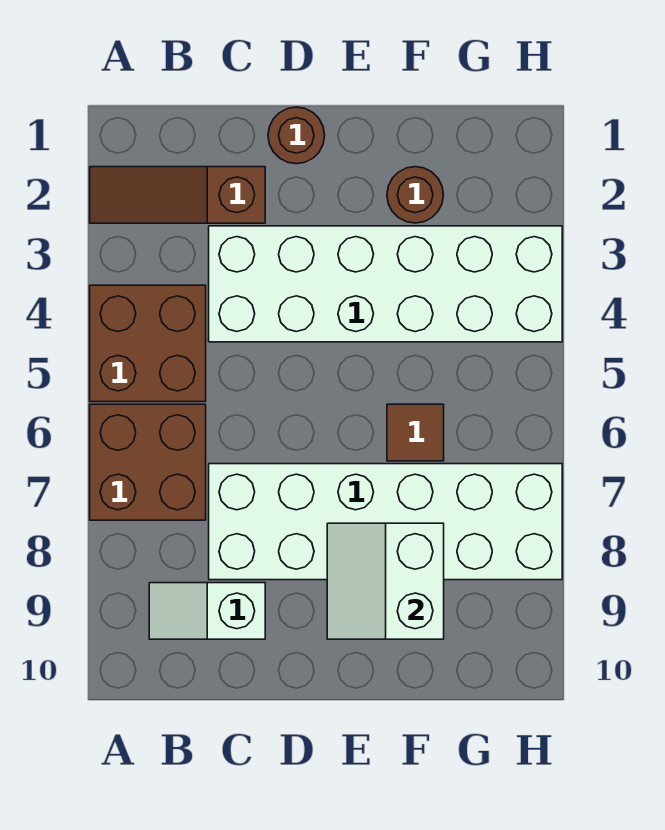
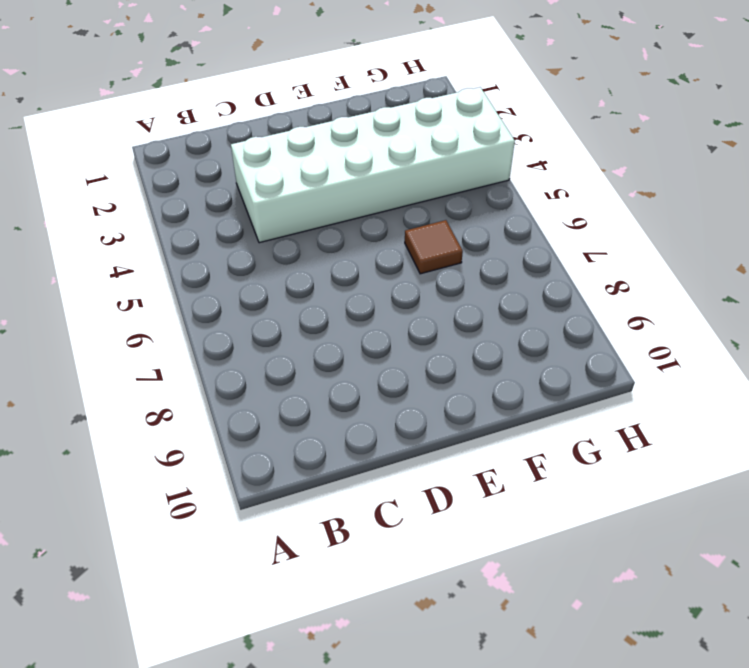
none -> brown slope A2:C2 level 1 top C
none -> brown brick A4:B5 level 1

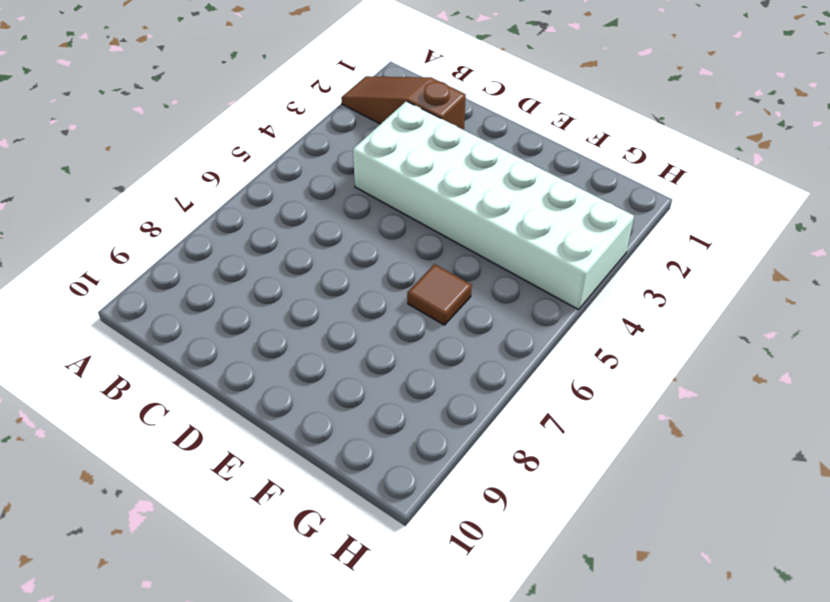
none -> brown brick A4:B5 level 1
none -> brown brick A6:B7 level 1

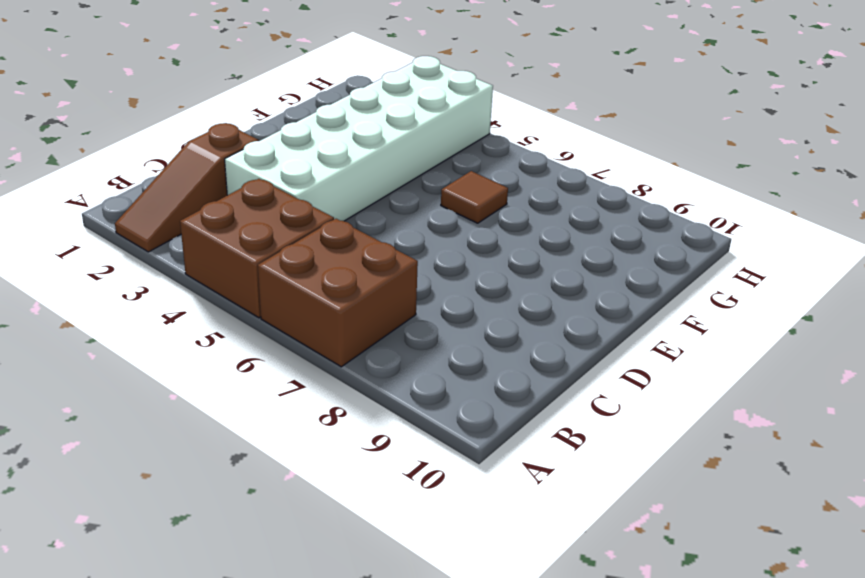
none -> white slope B9:C9 level 1 top C
none -> white brick C7:H8 level 1

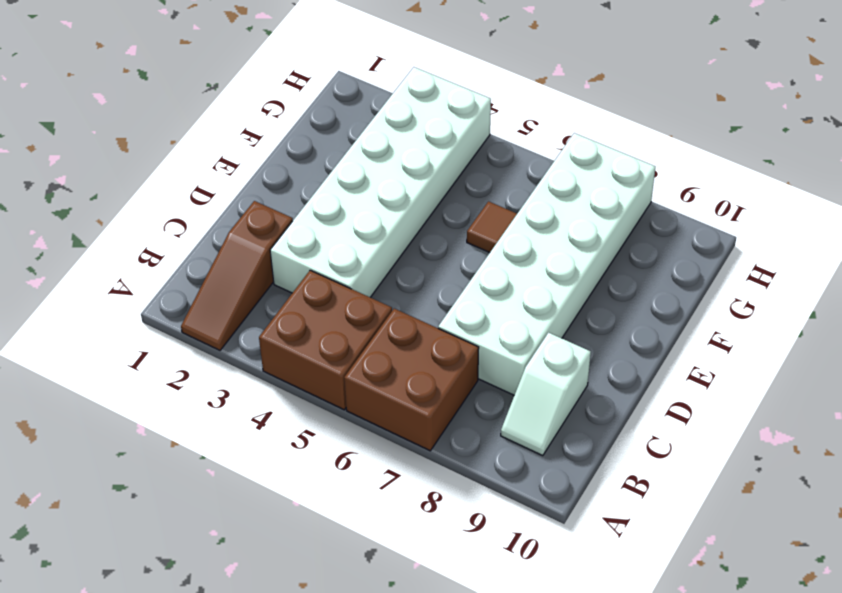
none -> brown round brick D1 level 1
none -> brown round brick F2 level 1

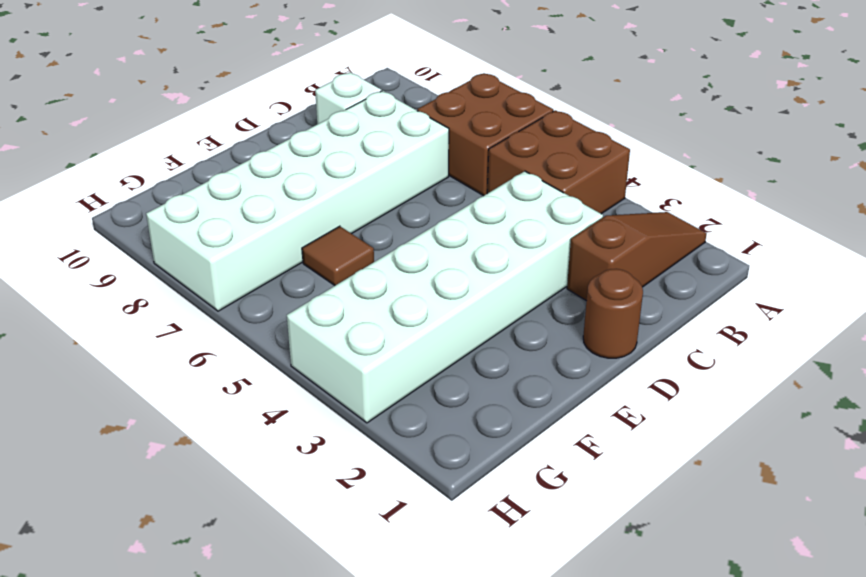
none -> brown round brick F2 level 1
none -> white slope E8:F9 level 2 top F

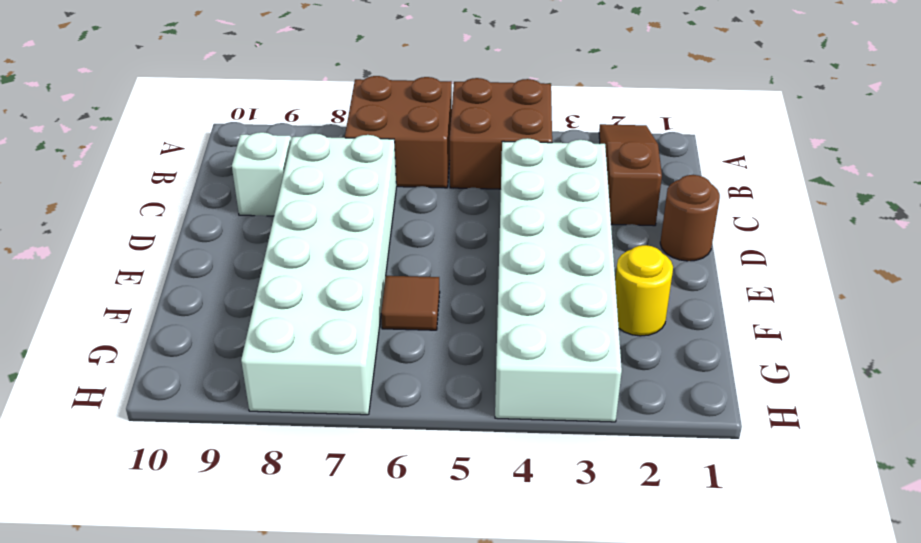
yellow round brick F2 level 1 -> brown round brick F2 level 1
none -> white slope E8:F9 level 2 top F

